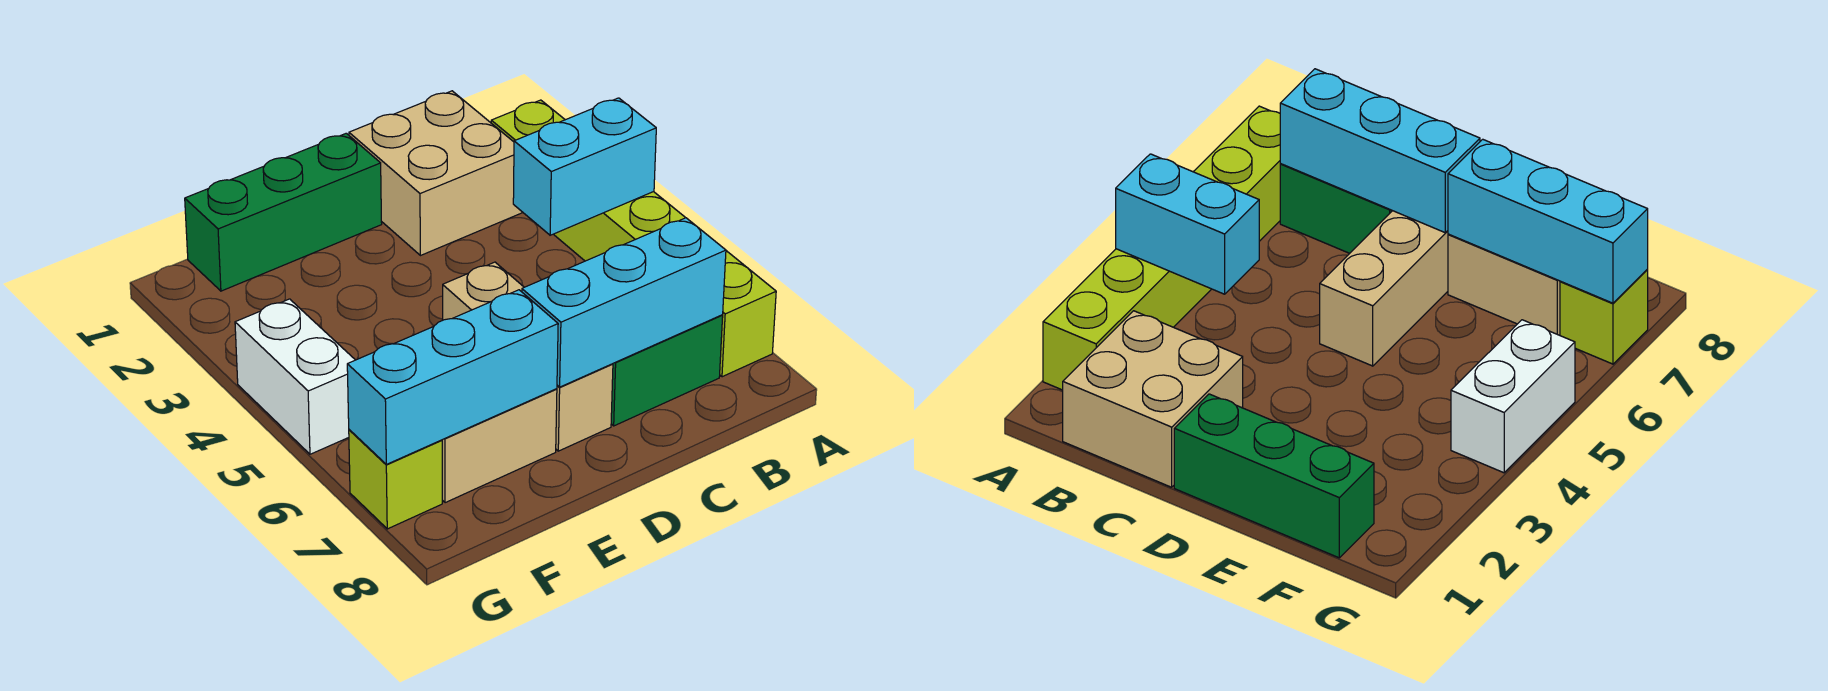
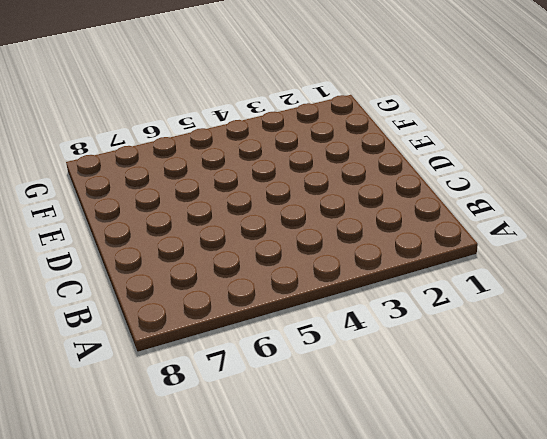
none -> lime brick A2:A7 level 1
none -> tan brick B1:C2 level 1

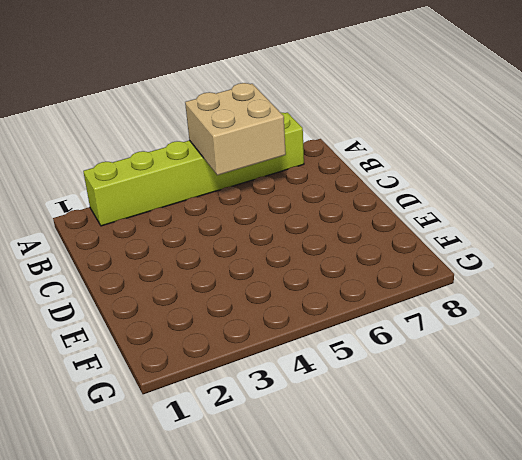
tan brick A5:B6 level 2 -> tan brick B1:C2 level 1
none -> green brick B7:C7 level 1
none -> green brick D1:F1 level 1

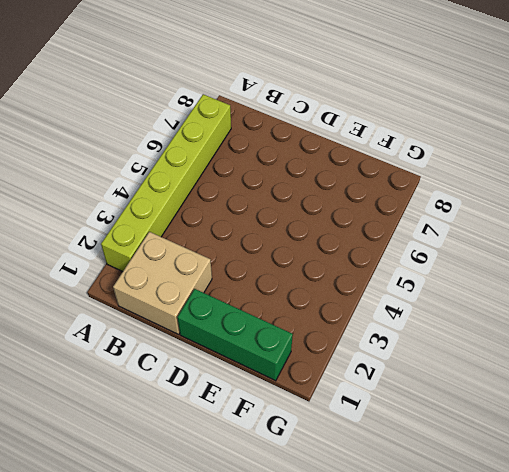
none -> green brick B7:C7 level 1
none -> tan brick D5:D7 level 1

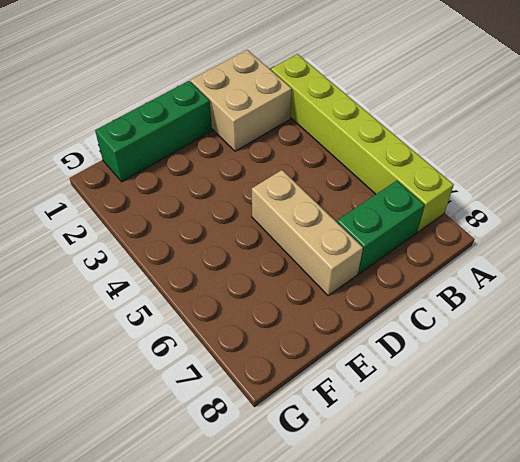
none -> tan brick E7:F7 level 1
none -> white brick G4:G5 level 1

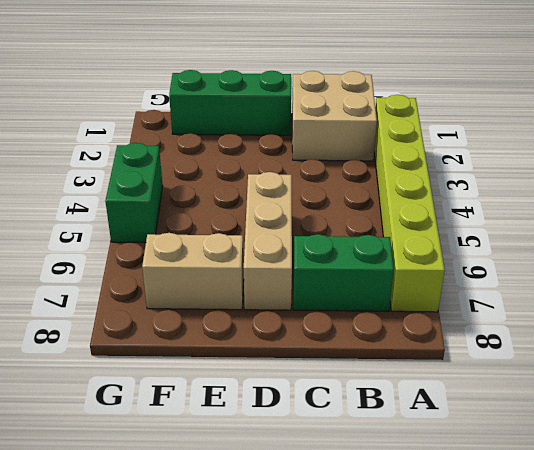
green brick G4:G5 level 1 -> white brick G4:G5 level 1
none -> lime brick G7 level 1
none -> cyan brick A4:B4 level 2

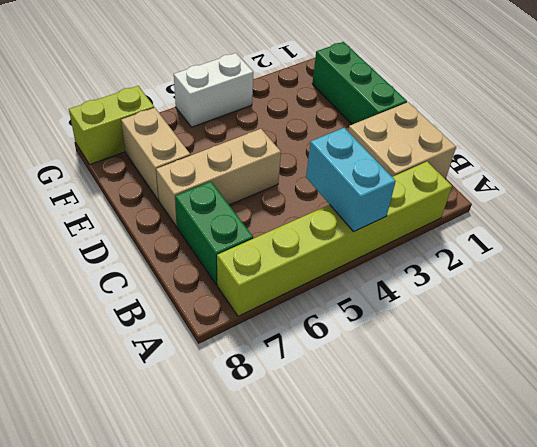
lime brick G7:G8 level 1 -> lime brick G7 level 1
none -> cyan brick B7:D7 level 2
none -> cyan brick E7:G7 level 2

